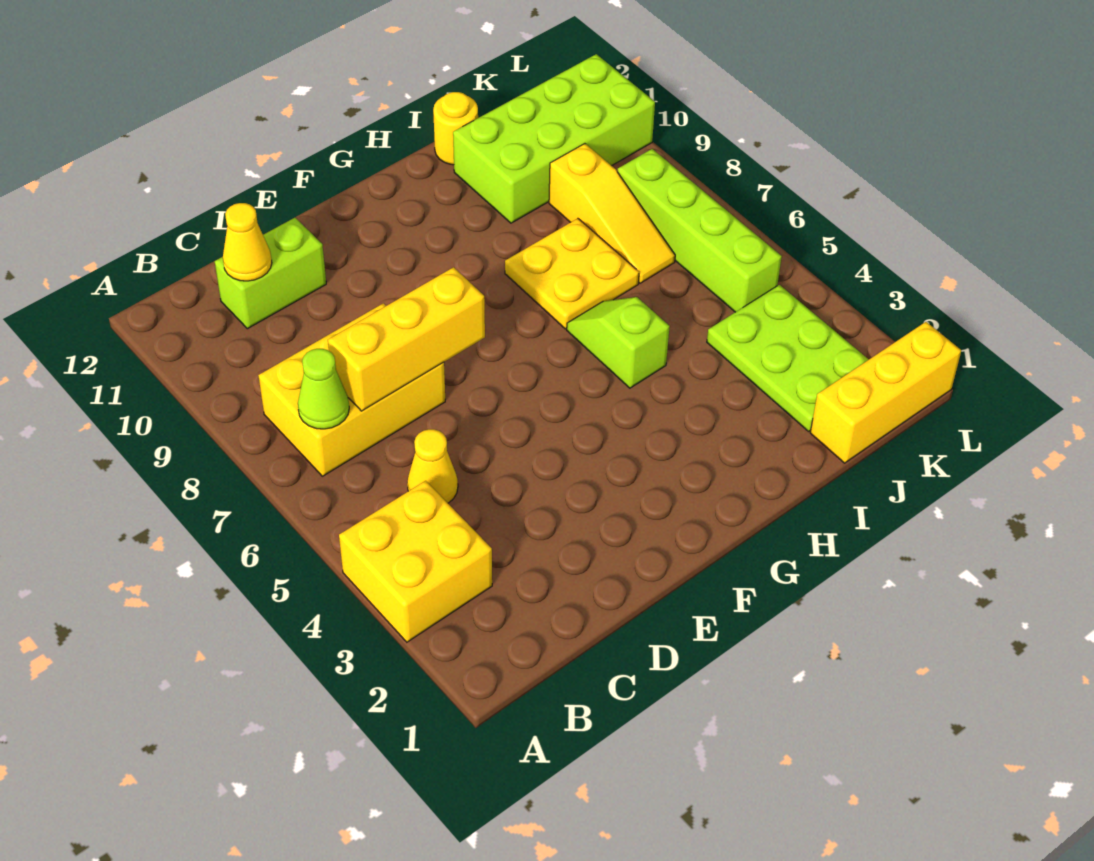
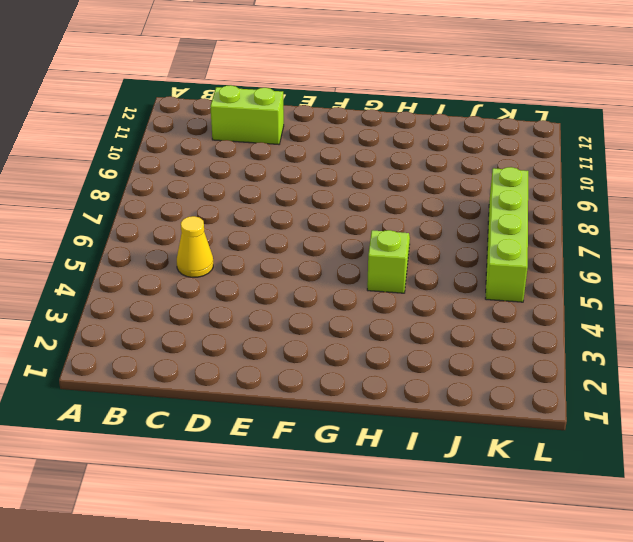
none -> yellow brick A3:B4 level 1
none -> yellow brick B7:D8 level 1
none -> yellow plate H7:I8 level 1

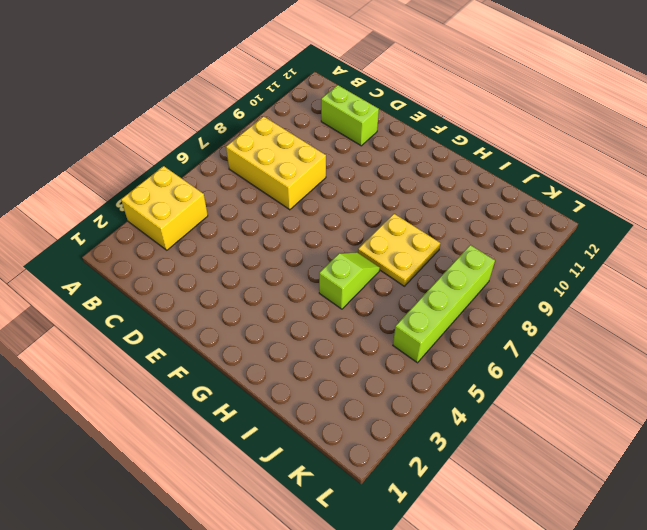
none -> yellow cone C5 level 1
none -> lime brick I10:L11 level 1
none -> yellow round brick I12 level 1

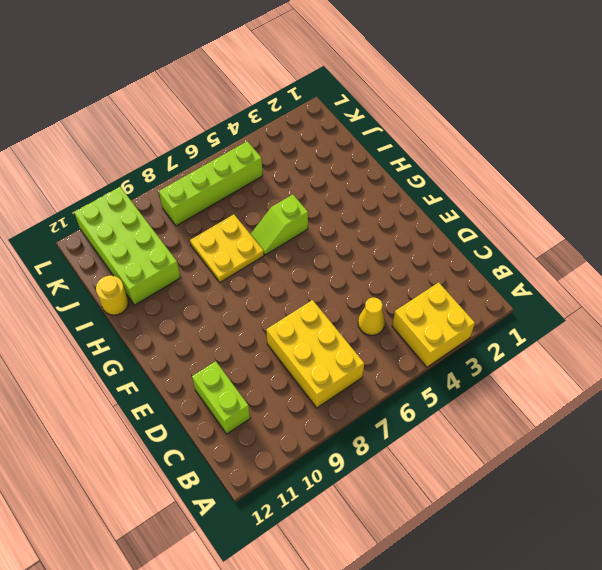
none -> yellow brick J1:L1 level 1
none -> lime plate J2:K4 level 1
none -> yellow slope J7:J9 level 1 top 9

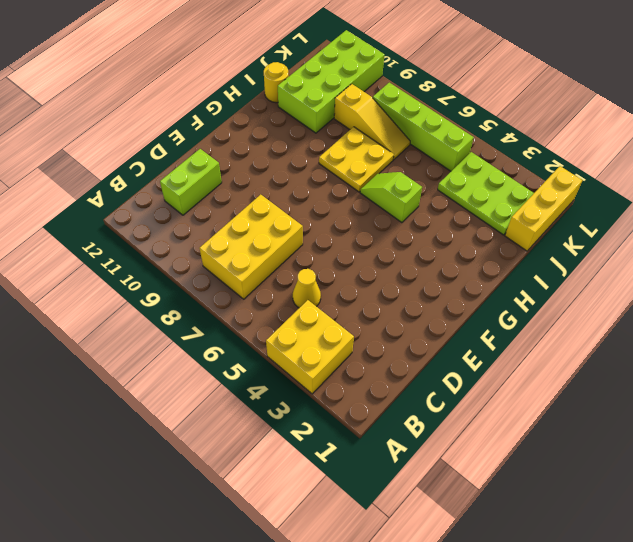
none -> lime cone B7 level 2
none -> yellow brick C7:E7 level 2
none -> yellow cone C11 level 2

